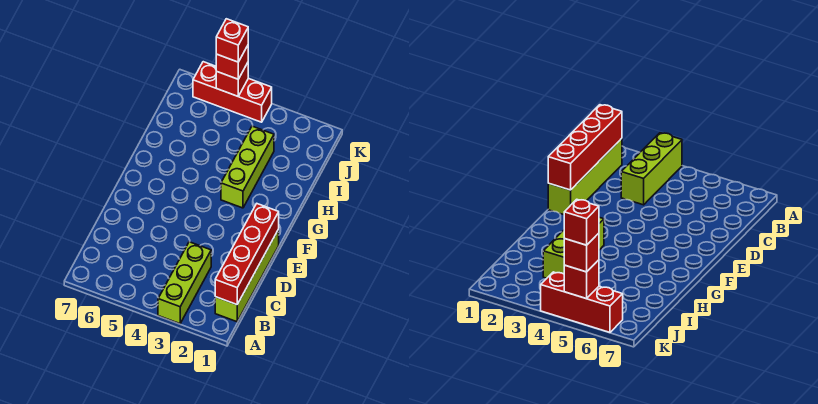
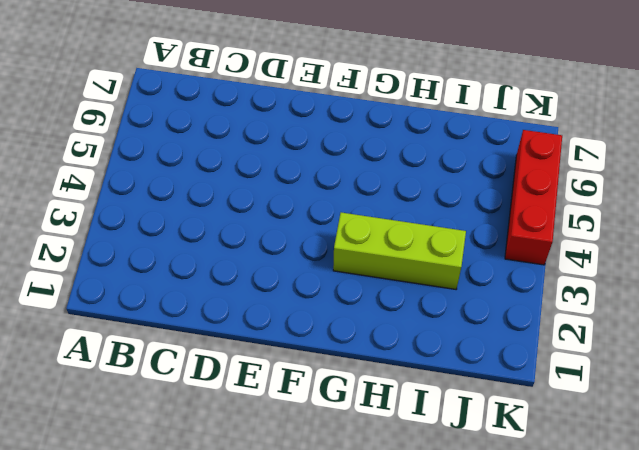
none -> lime brick A3:C3 level 1
none -> lime brick B1:E1 level 1

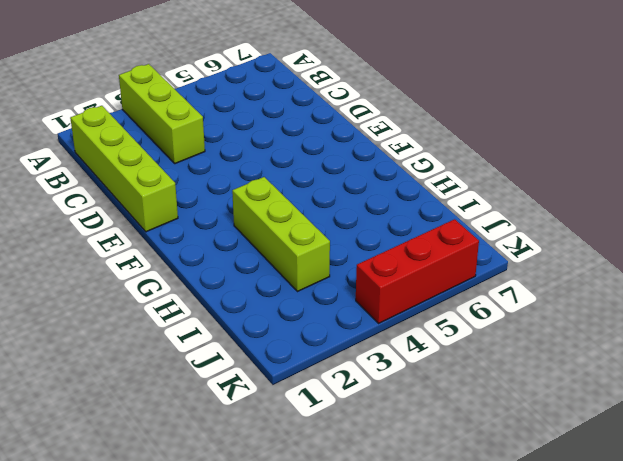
none -> red brick B1:E1 level 2
none -> red brick K5 level 2

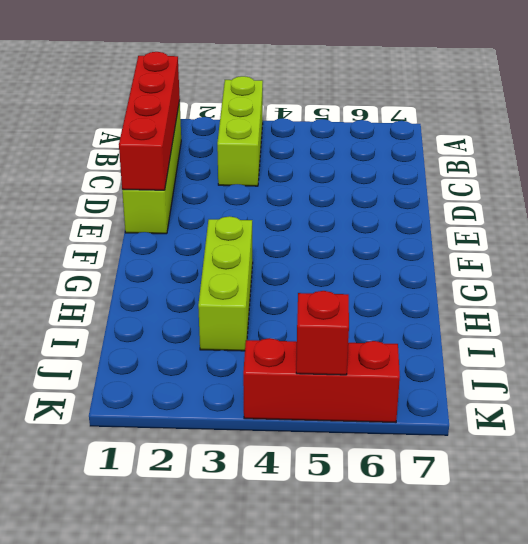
none -> red brick K5 level 3
none -> red brick K5 level 4

